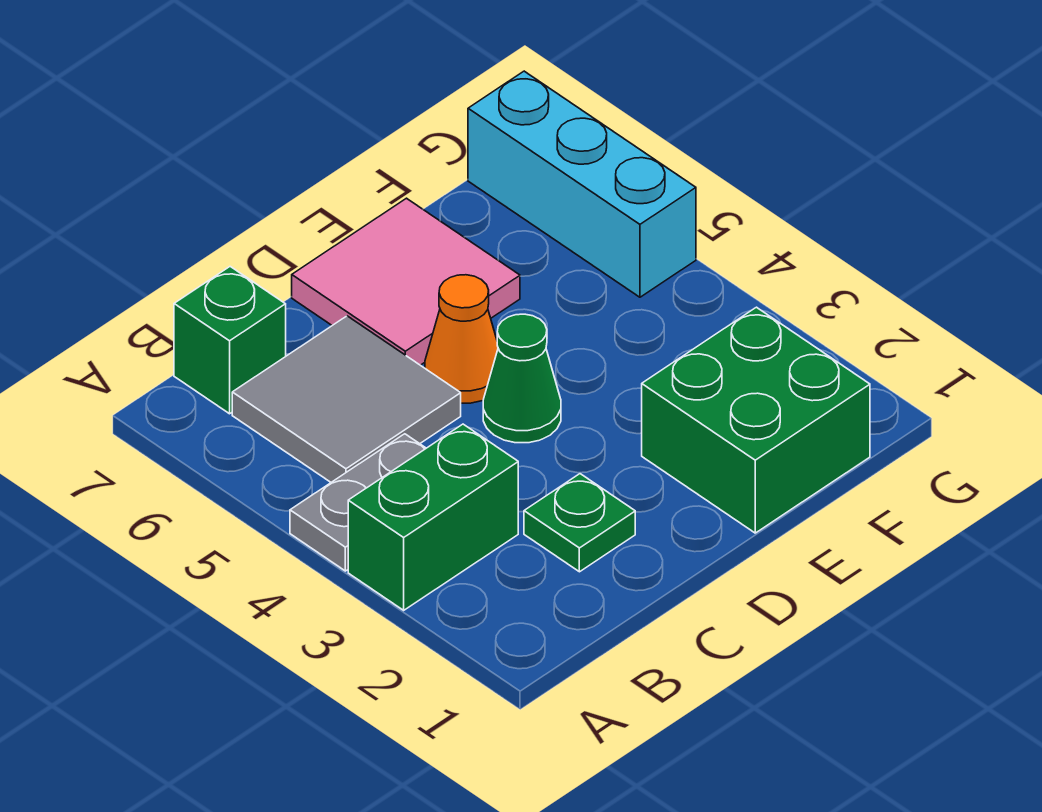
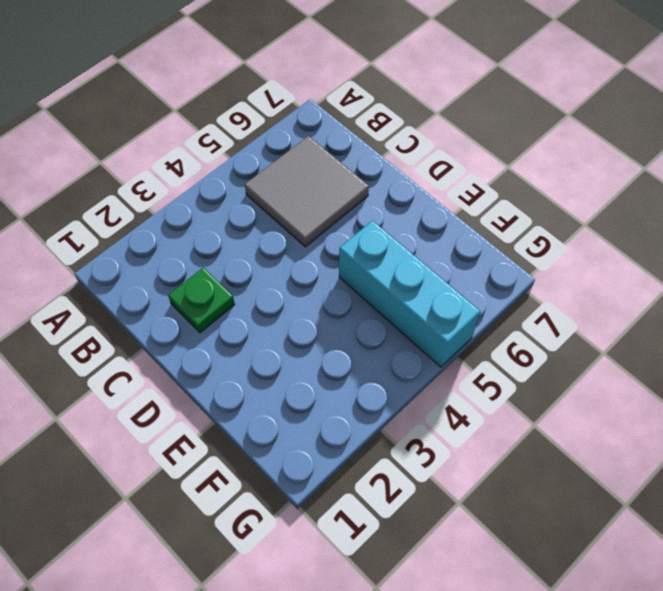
cyan brick E5:G5 level 1 -> cyan brick G5:G7 level 1
none -> green brick A3:B3 level 1
none -> grey plate A4:B4 level 1

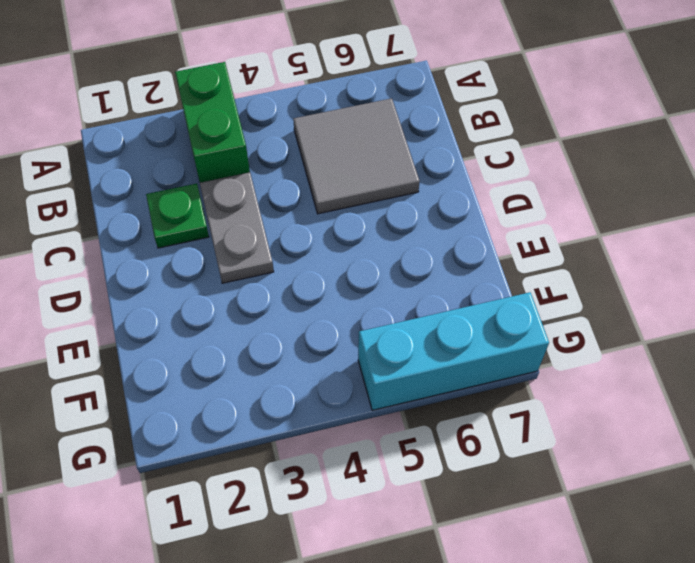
grey plate C3:D3 level 1 -> grey plate A4:B4 level 1
none -> green brick B7 level 1
none -> green cone D4 level 1

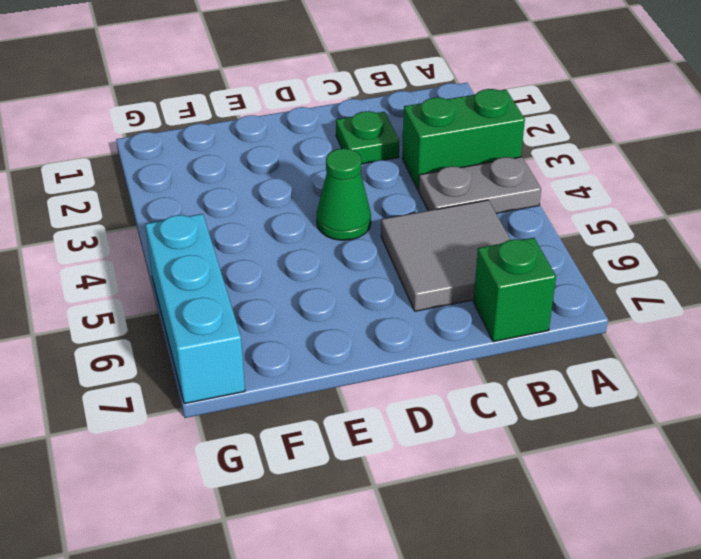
none -> orange cone D5 level 1
none -> pink tile D6:E7 level 1

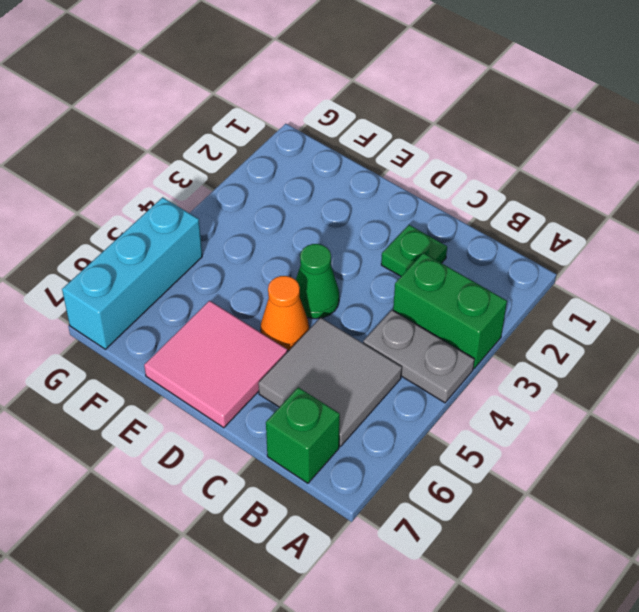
none -> green brick E1:F2 level 1

